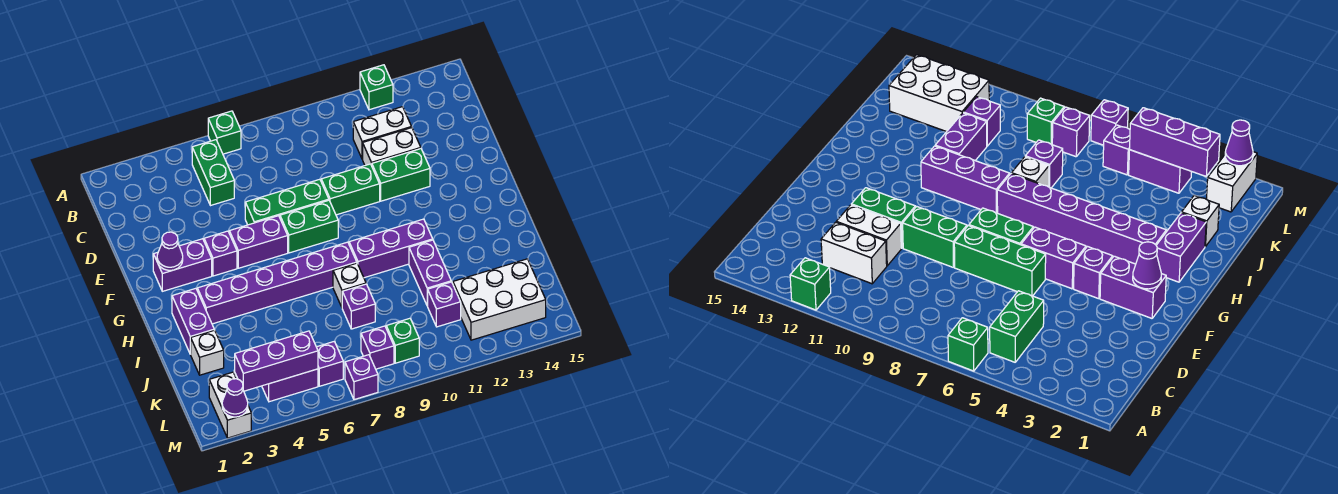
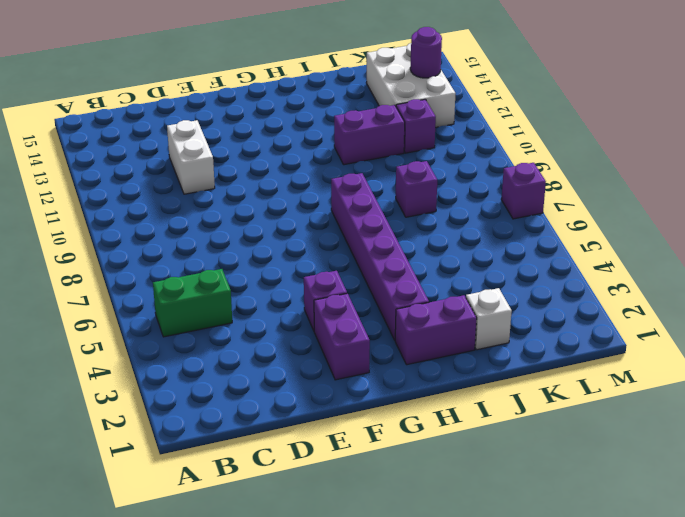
purple round brick L13 level 2 -> none
none -> green brick A6 level 1
none -> green brick A12 level 1
none -> white brick C11:C12 level 1
none -> green brick E6:E8 level 1

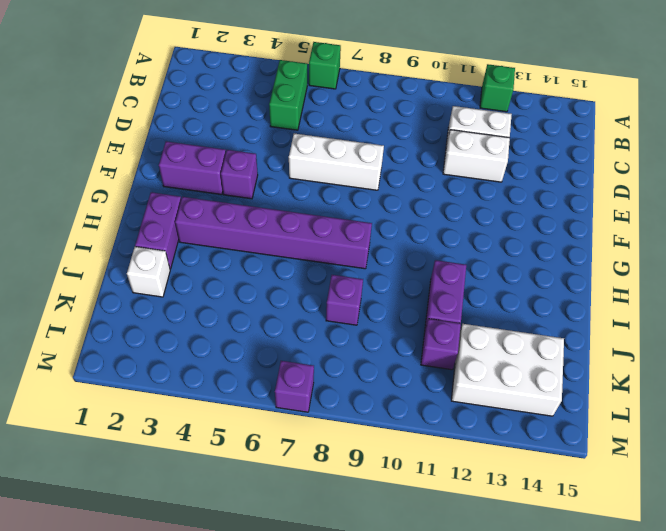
white brick E6:E8 level 1 -> green brick E6:E8 level 1
none -> green brick E9:E10 level 1
none -> green brick E11:E12 level 1
none -> purple brick F5:F6 level 1
none -> green brick F7:F8 level 1

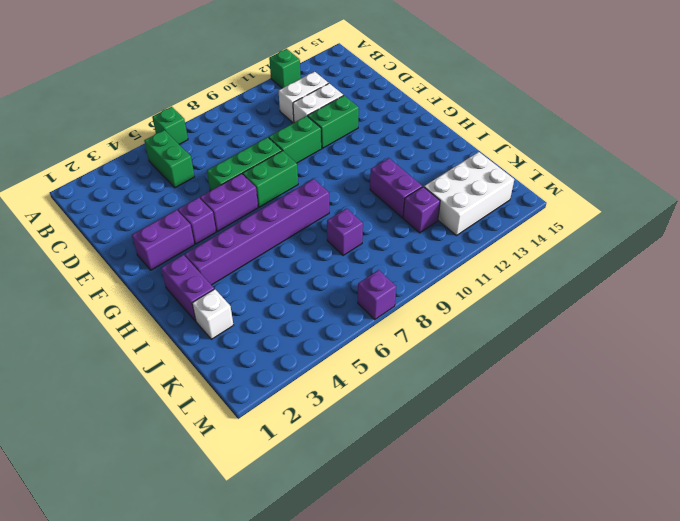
none -> purple brick H9:H11 level 1
none -> white brick I8 level 1
none -> white brick L2:M2 level 1
none -> purple brick L4:L5 level 1

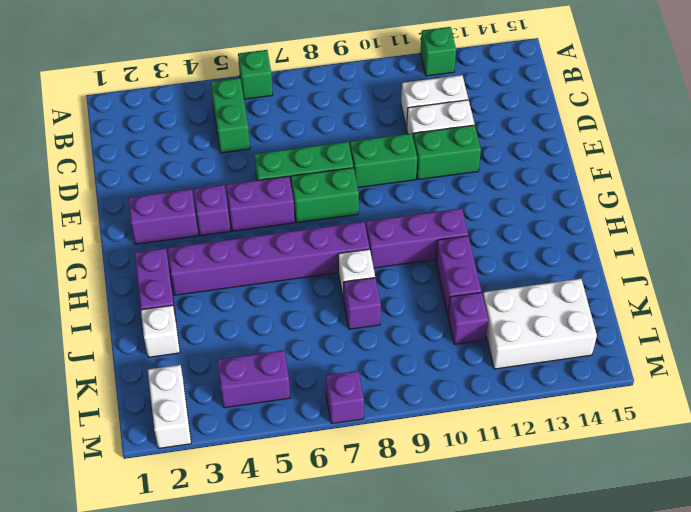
none -> purple brick L6 level 1
none -> purple brick L8 level 1
none -> green brick L9 level 1
none -> purple cone F2 level 2

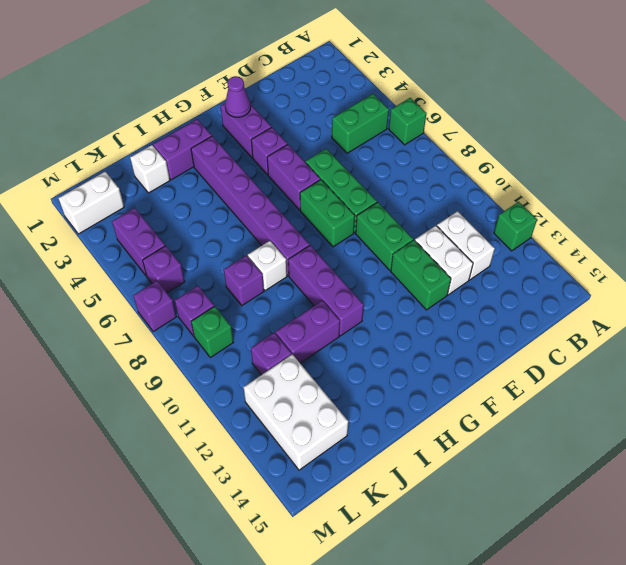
none -> purple brick L3:L5 level 2
none -> purple cone M2 level 2

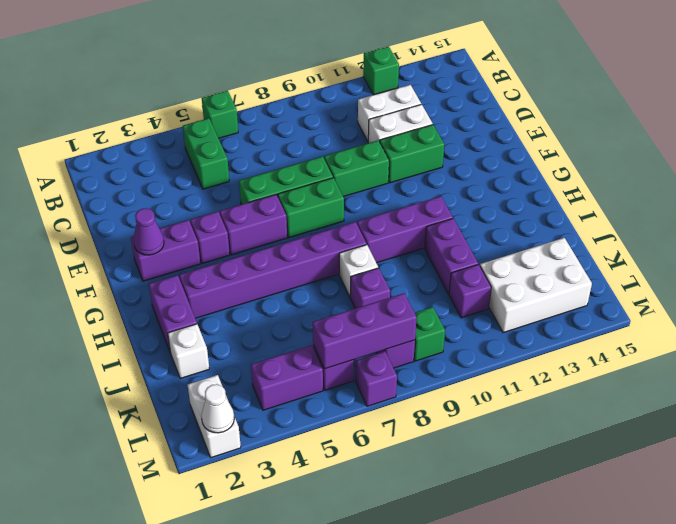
purple brick L6:L8 level 2 -> purple brick L3:L5 level 2
white cone M2 level 2 -> purple cone M2 level 2

